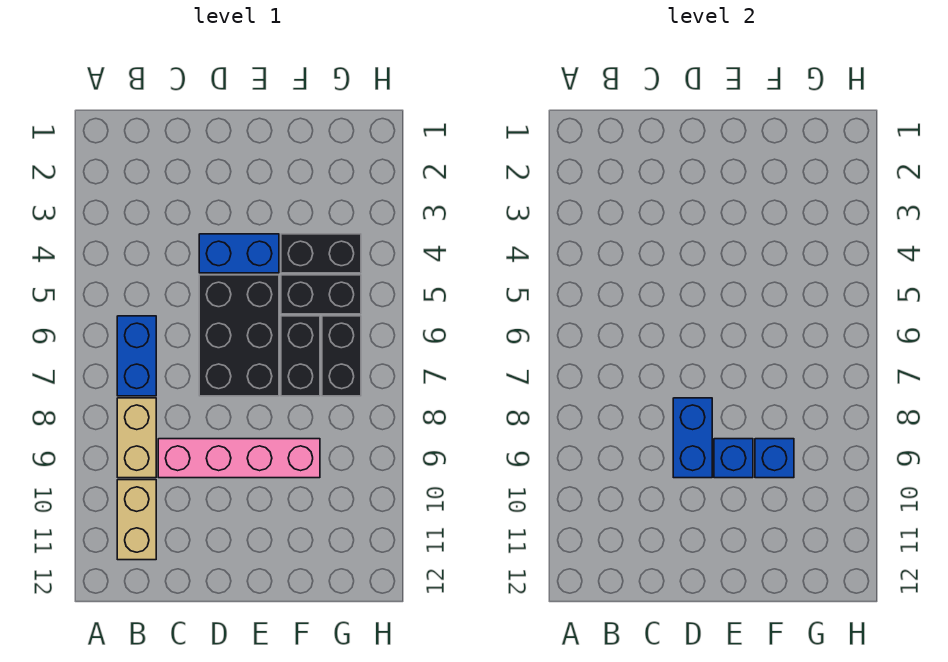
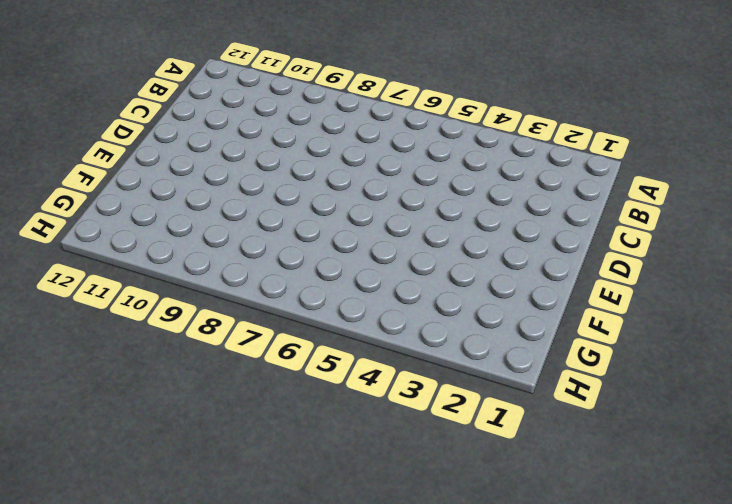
none -> blue brick B6:B7 level 1
none -> tan brick B8:B9 level 1
none -> tan brick B10:B11 level 1

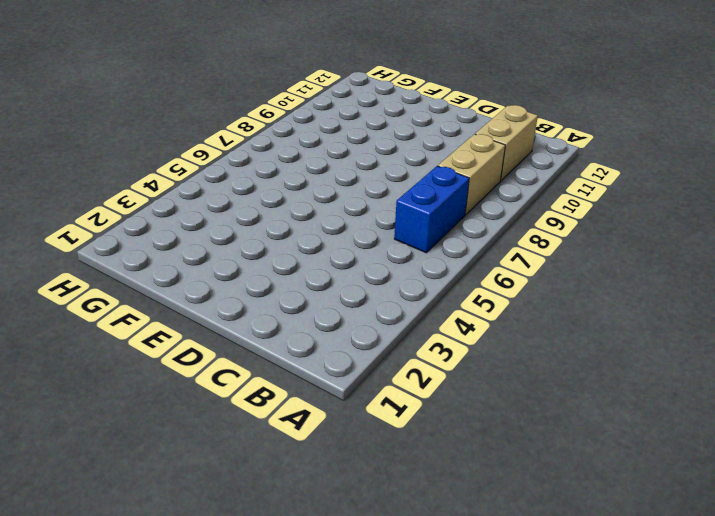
none -> pink brick C9:F9 level 1
none -> blue brick D4:E4 level 1
none -> black brick D5:E7 level 1

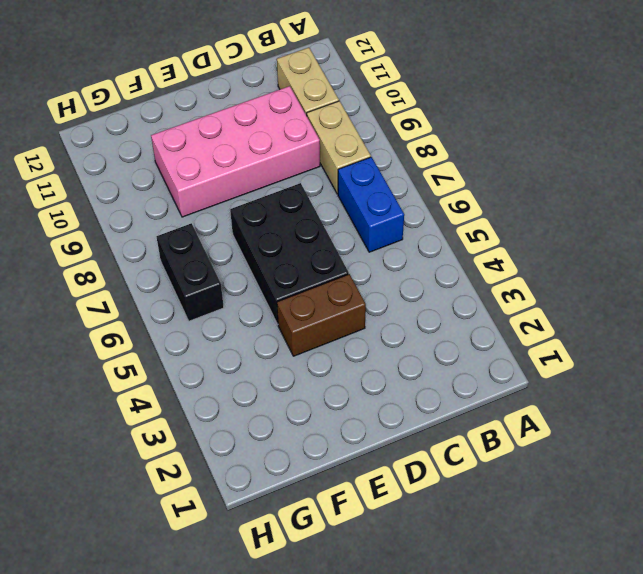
pink brick C9:F10 level 1 -> pink brick C9:F9 level 1
brown brick D4:E4 level 1 -> blue brick D4:E4 level 1
none -> black brick F4:G4 level 1
none -> black brick F5:G5 level 1
none -> black brick F6:F7 level 1

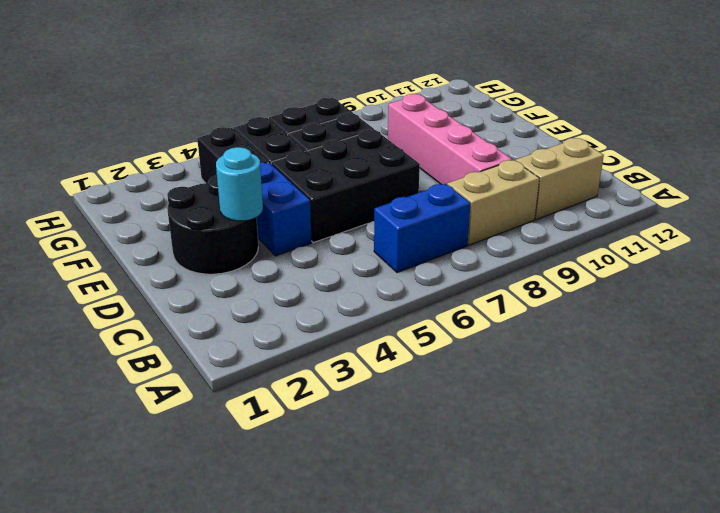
black round brick D2:E3 level 1 -> none
cyan round brick D3 level 2 -> none
none -> blue brick D8:D9 level 2
none -> blue brick E9 level 2
none -> blue brick F9 level 2

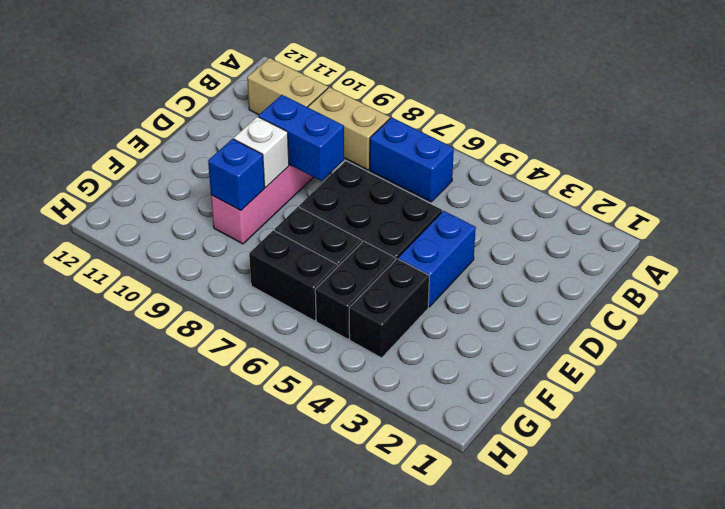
white brick E9 level 2 -> blue brick E9 level 2

